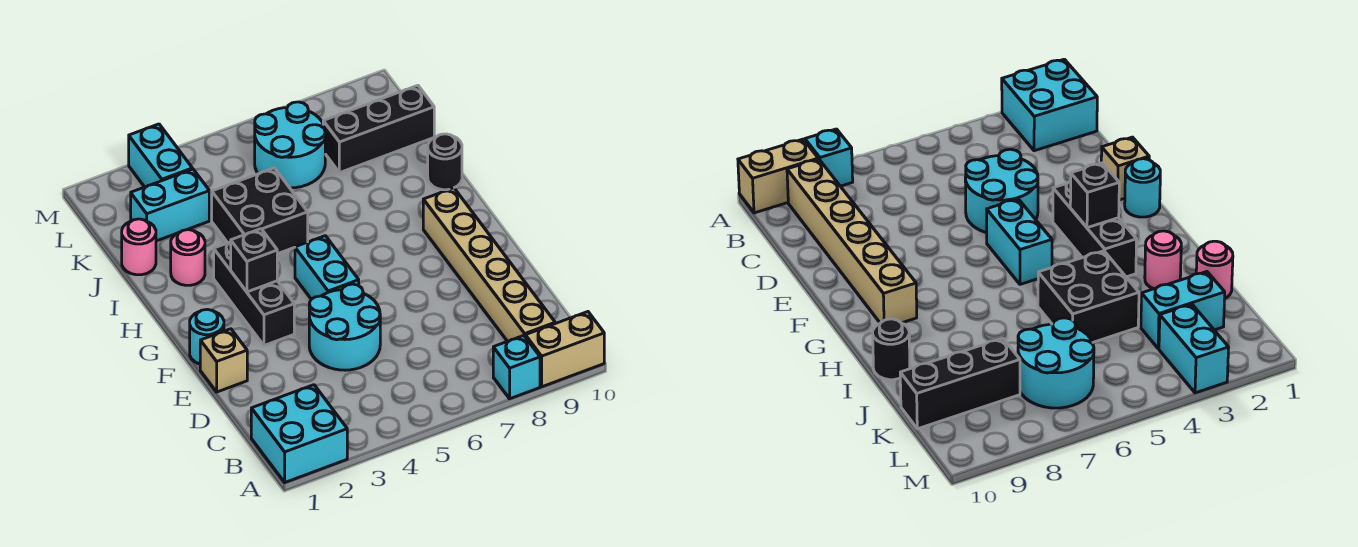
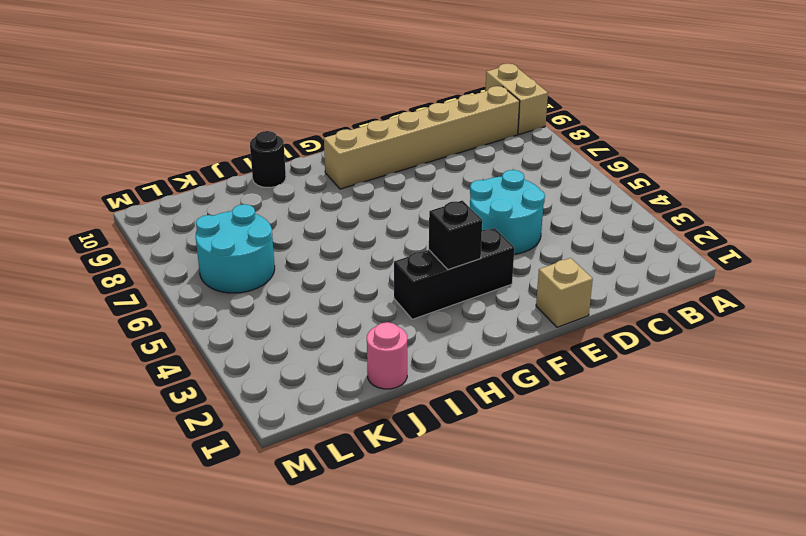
none -> cyan brick A1:B2 level 1
none -> cyan brick A8 level 1
none -> cyan round brick F1 level 1

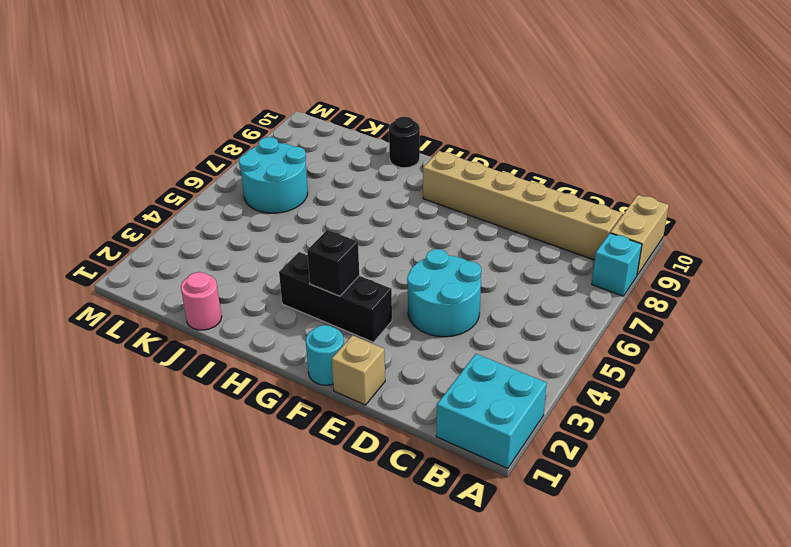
none -> cyan brick F5:G5 level 1
none -> pink round brick I2 level 1
none -> black brick I4:J5 level 1

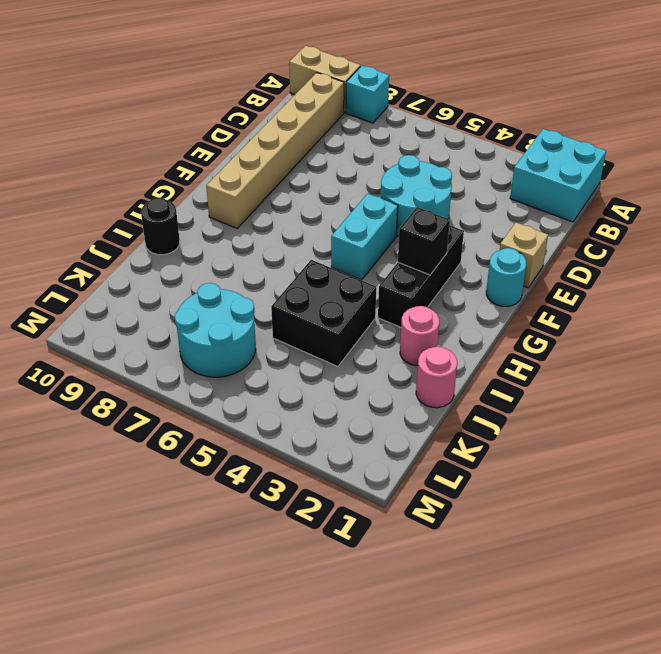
none -> cyan brick K2:K3 level 1
none -> black brick K8:K10 level 1
none -> cyan brick L3:M3 level 1

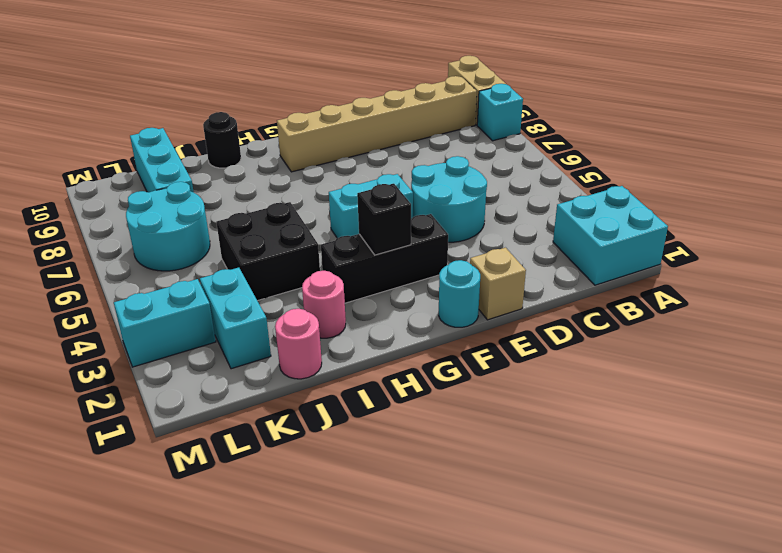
cyan brick K8:K10 level 1 -> black brick K8:K10 level 1

